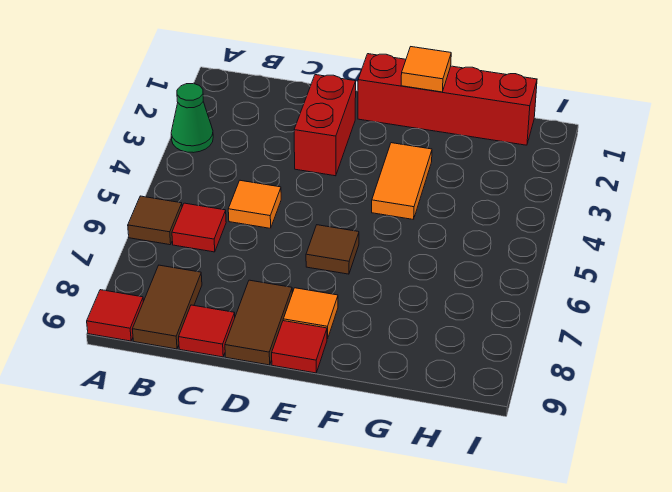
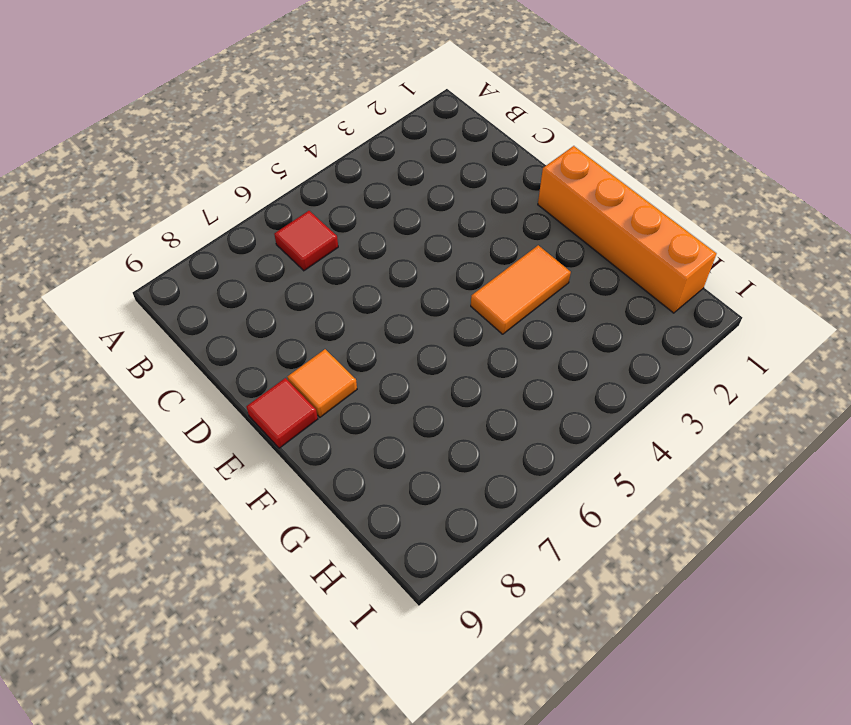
orange brick E1:H1 level 1 -> red brick E1:H1 level 1
none -> green cone A3 level 1
none -> brown tile A6 level 1
none -> red tile A9 level 1

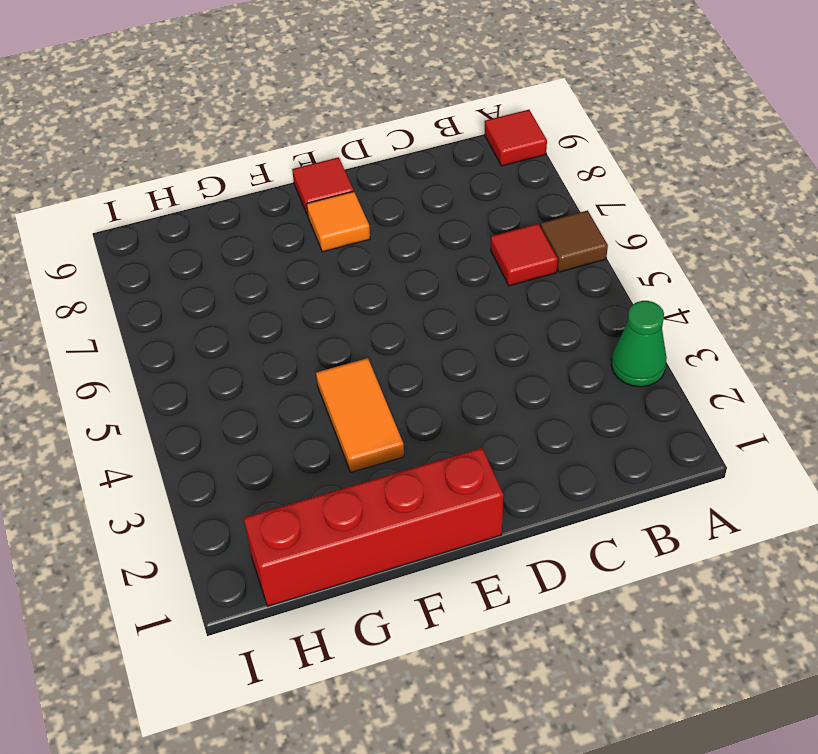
none -> brown tile B8:B9 level 1
none -> orange tile C5 level 1
none -> red tile C9 level 1

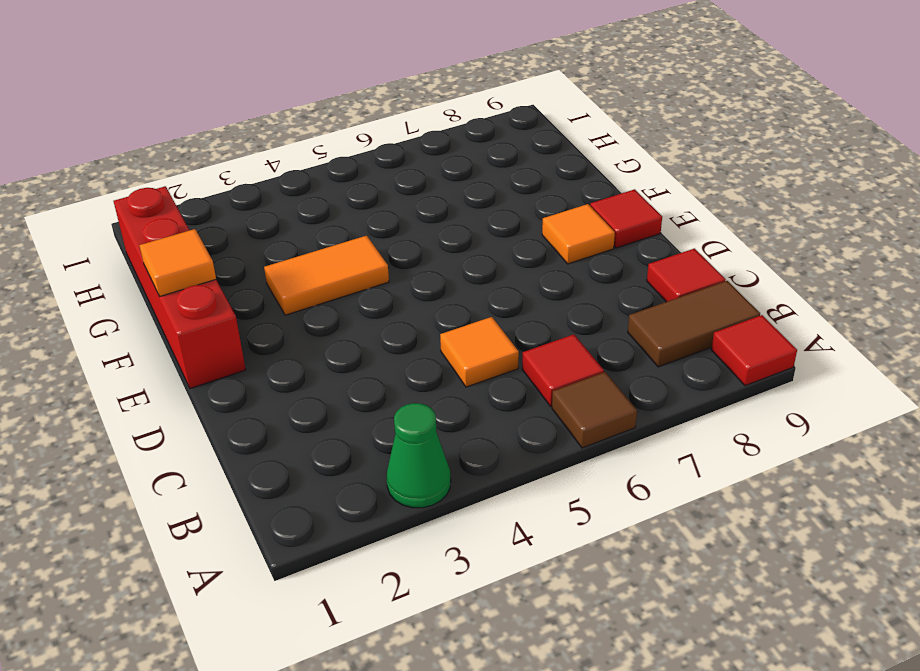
none -> red brick D2:D3 level 1
none -> brown tile D8:D9 level 1
none -> brown tile E6 level 1

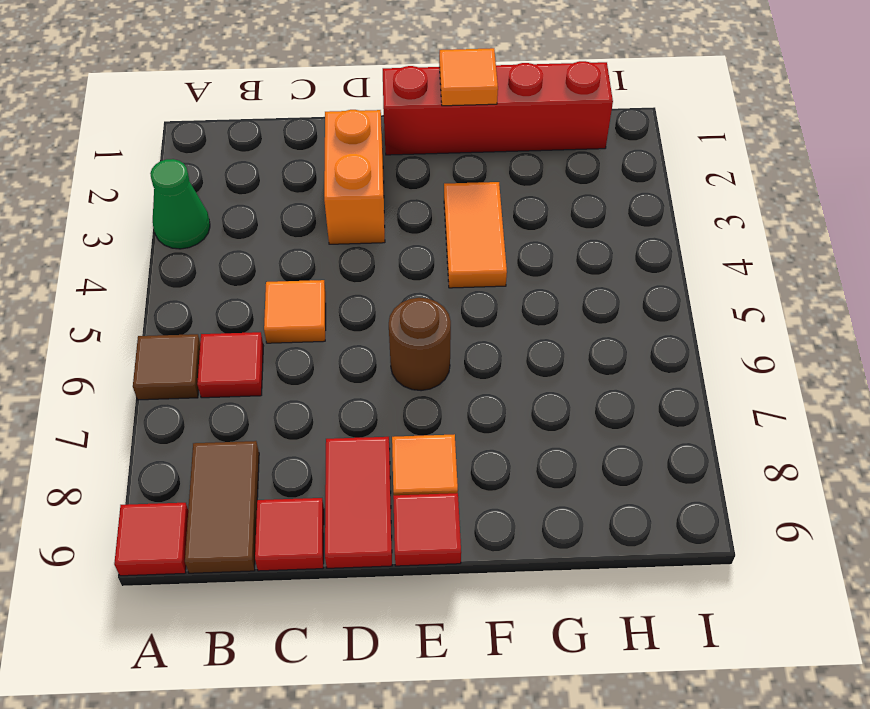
orange brick D2:D3 level 1 -> red brick D2:D3 level 1
red tile D8:D9 level 1 -> brown tile D8:D9 level 1
brown round brick E6 level 1 -> brown tile E6 level 1

